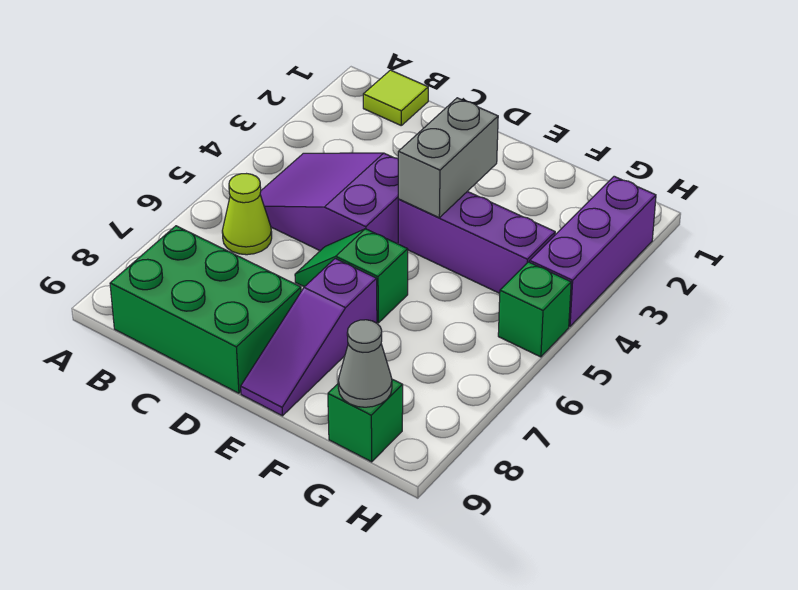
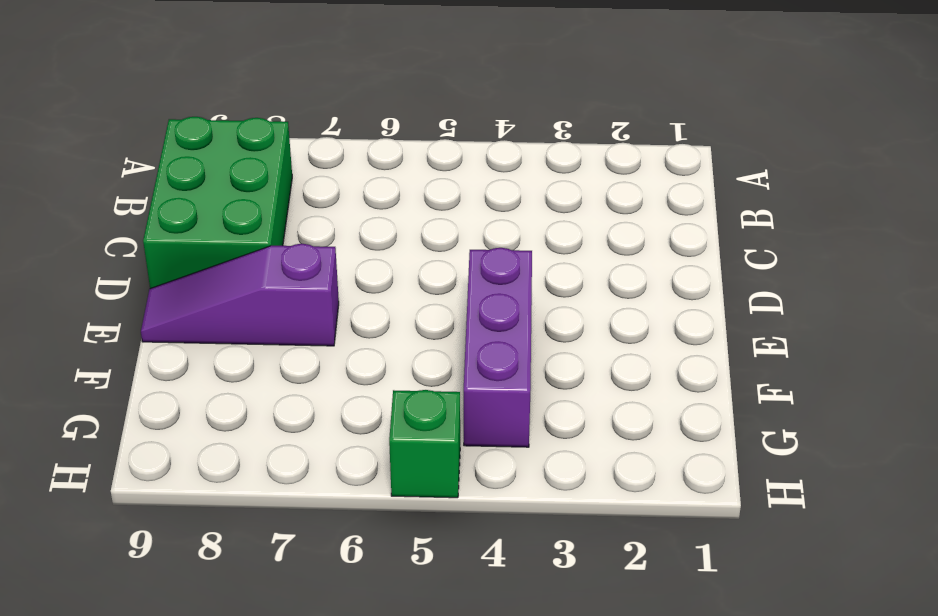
none -> lime tile B1 level 1
none -> purple slope B4:D5 level 1 top D
none -> lime cone B6 level 1

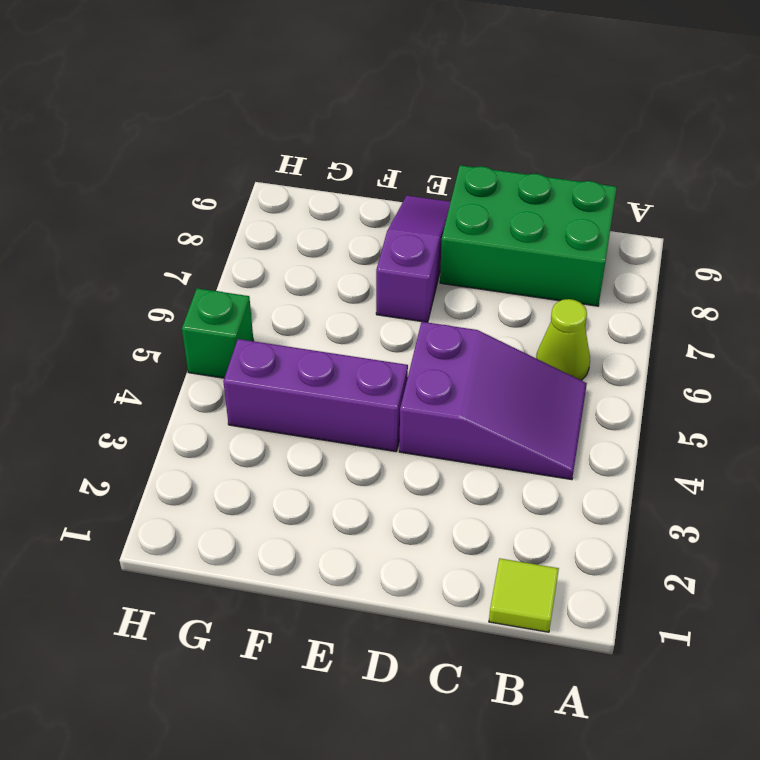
none -> green slope D6:E6 level 1 top E
none -> green brick G9 level 1
none -> purple brick H2:H4 level 1

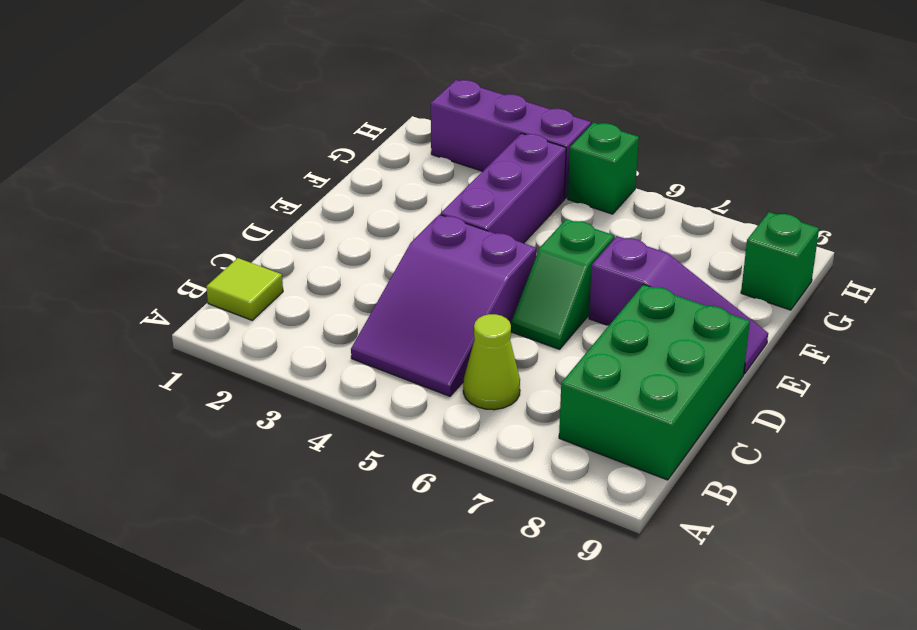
none -> grey brick E3:E4 level 2
none -> grey cone G9 level 2

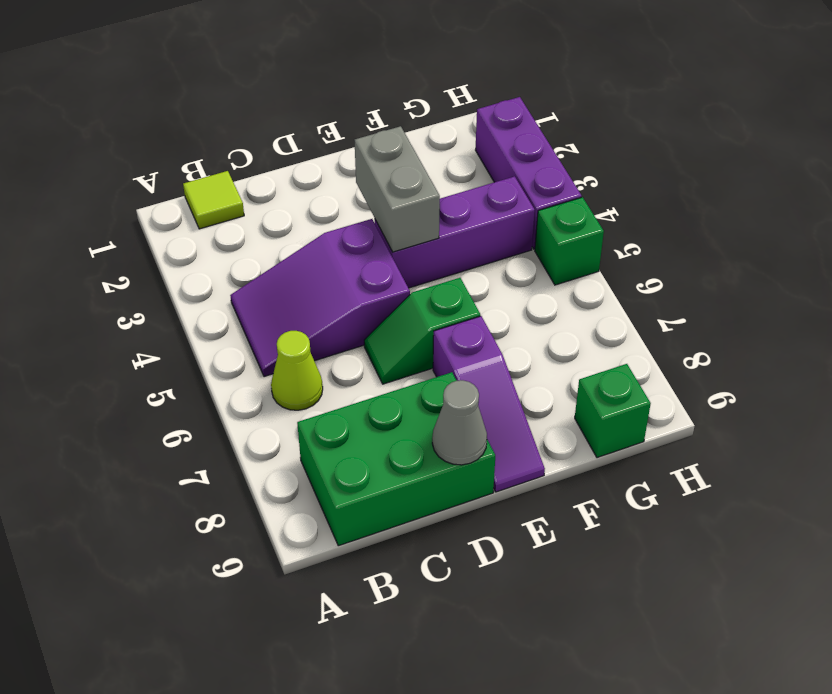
grey cone D9 level 2 -> grey cone G9 level 2

